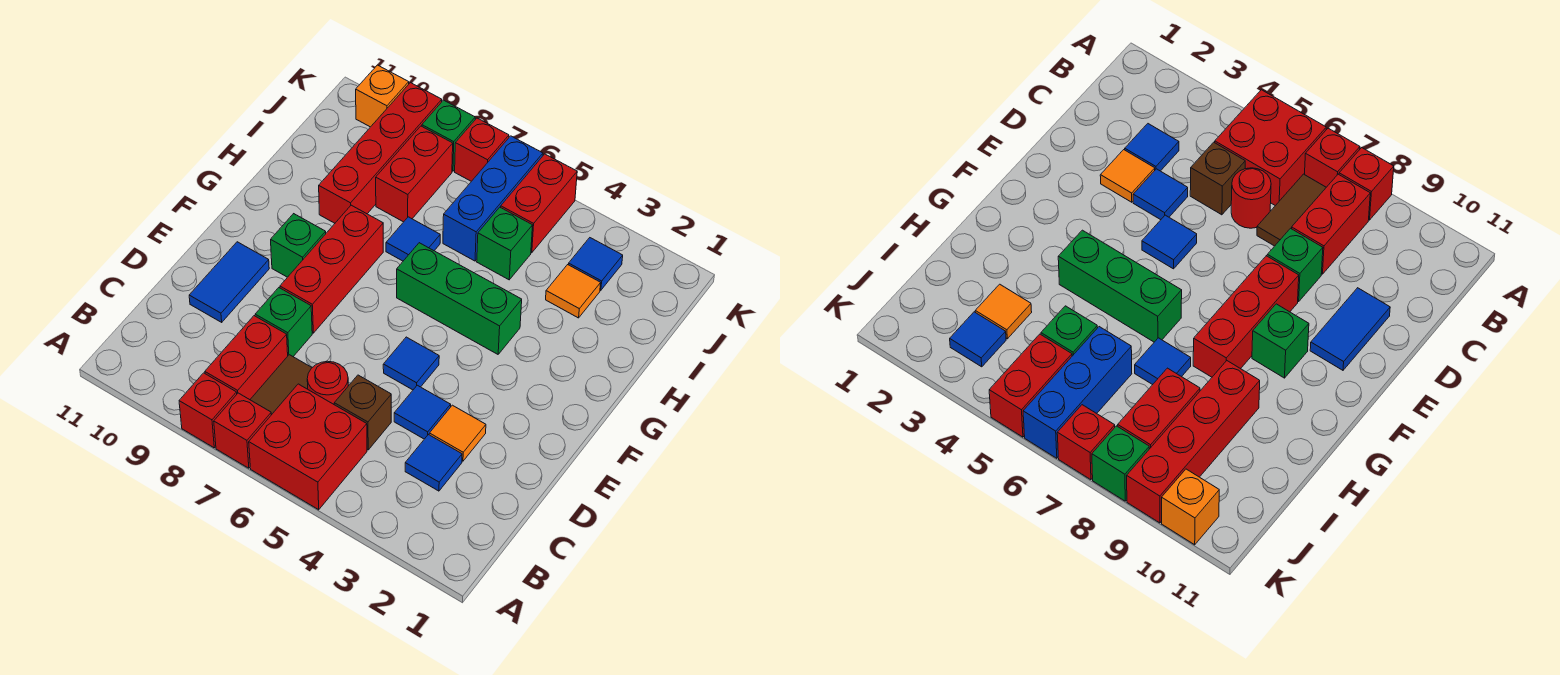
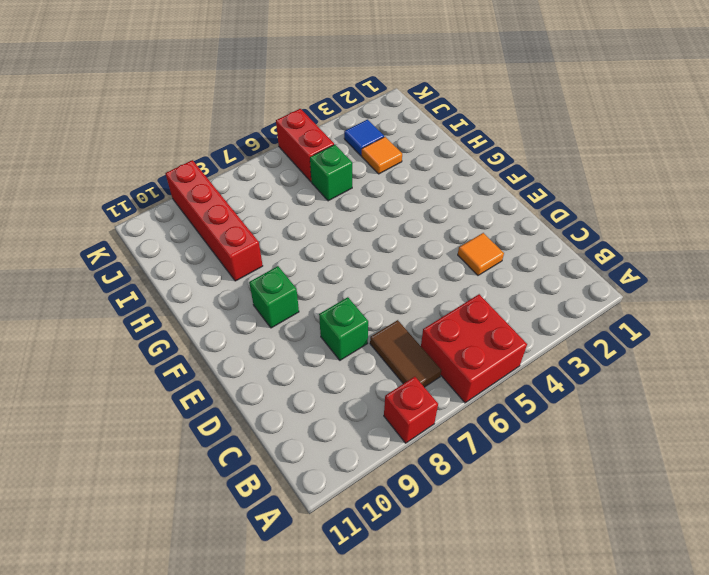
none -> red brick A7 level 1
none -> red brick B8:C8 level 1
none -> blue tile C3 level 1

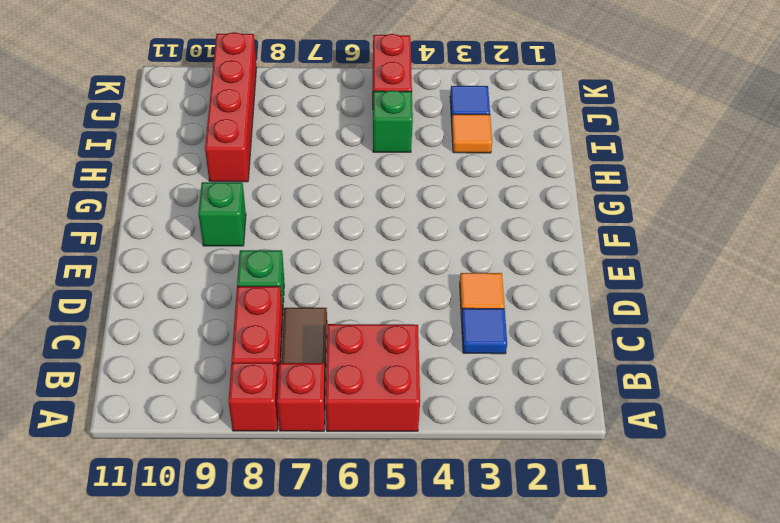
none -> brown brick C5 level 1
none -> red round brick C6 level 1
none -> blue tile D4 level 1

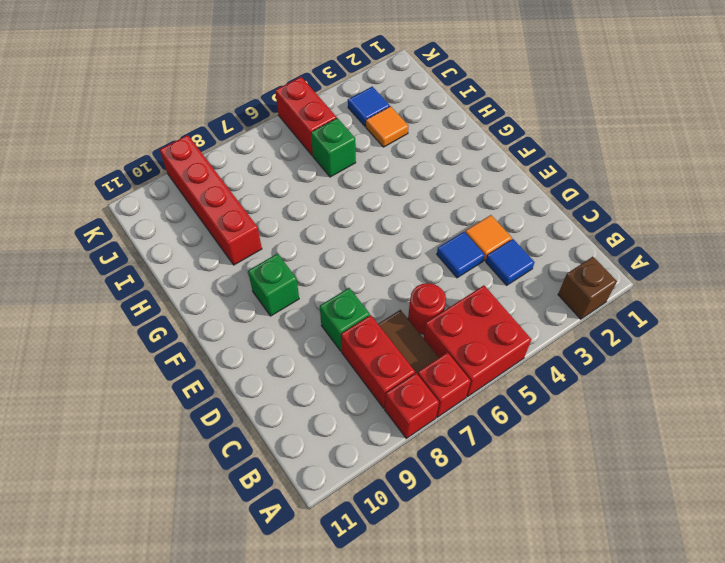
brown brick A2 level 1 -> brown brick C5 level 1
none -> blue tile D10:E10 level 1
none -> blue tile E5 level 1
none -> red brick E8:G8 level 1

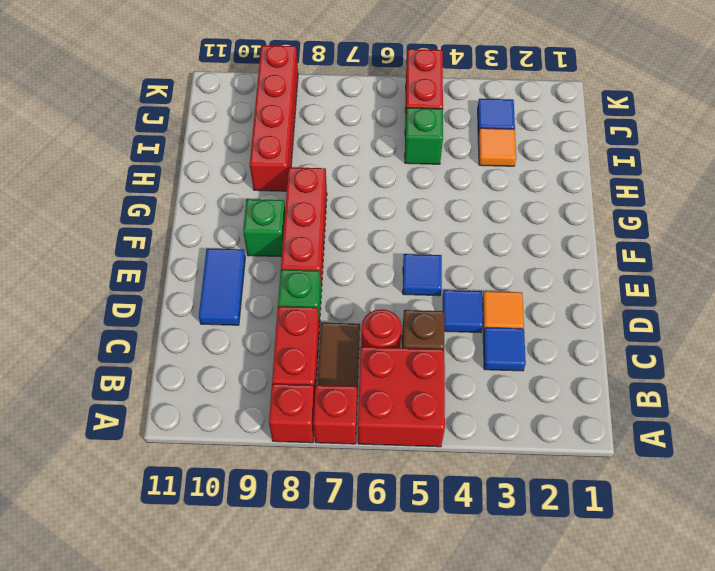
none -> green brick G4:G6 level 1
none -> blue tile H7 level 1
none -> blue brick I6:K6 level 1

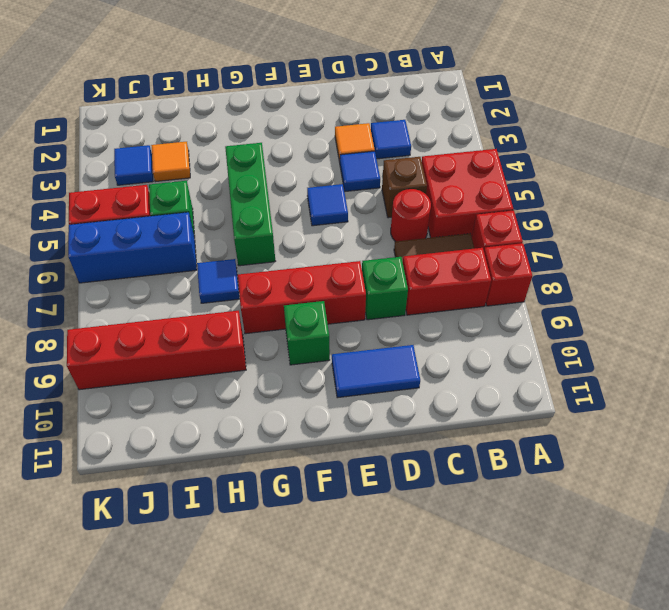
none -> red brick I8:J8 level 1
none -> red brick K7 level 1
none -> green brick K8 level 1

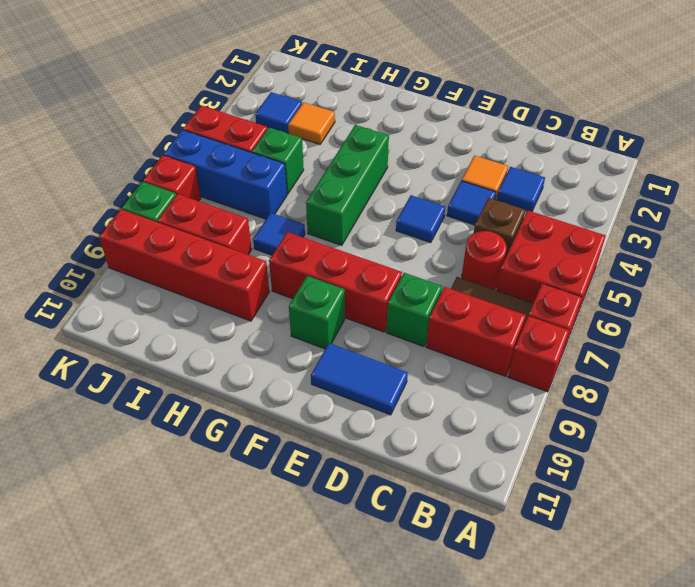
none -> orange brick K10 level 1

